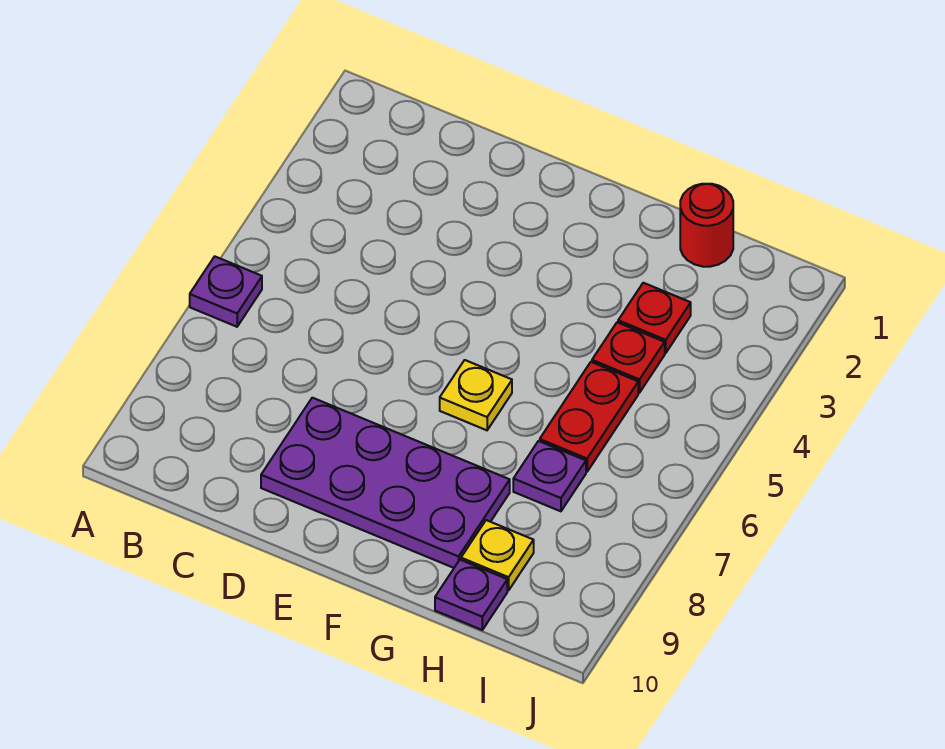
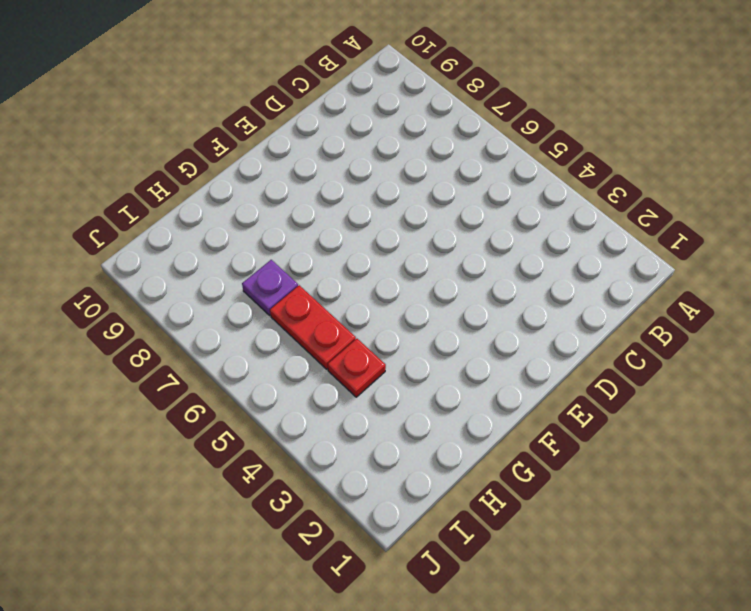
none -> purple plate A6 level 1
none -> purple plate D8:G9 level 1

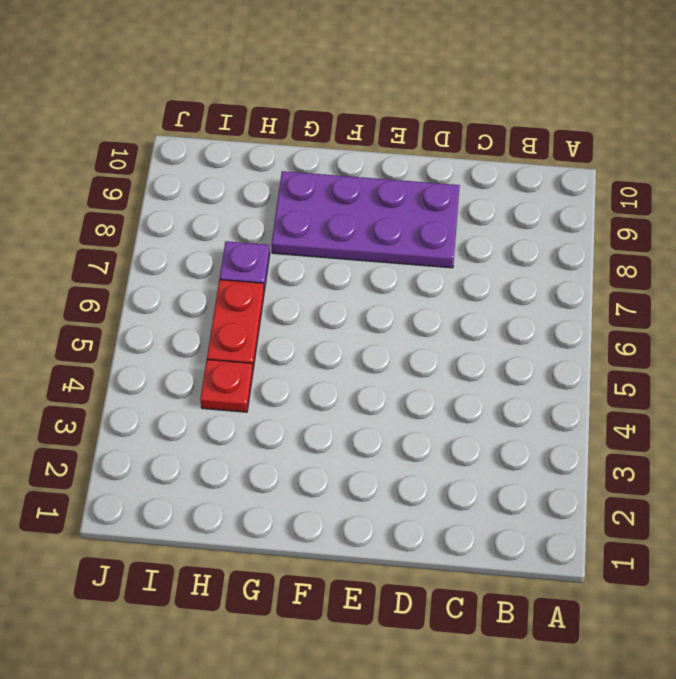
none -> purple plate A6 level 1
none -> yellow plate F6 level 1

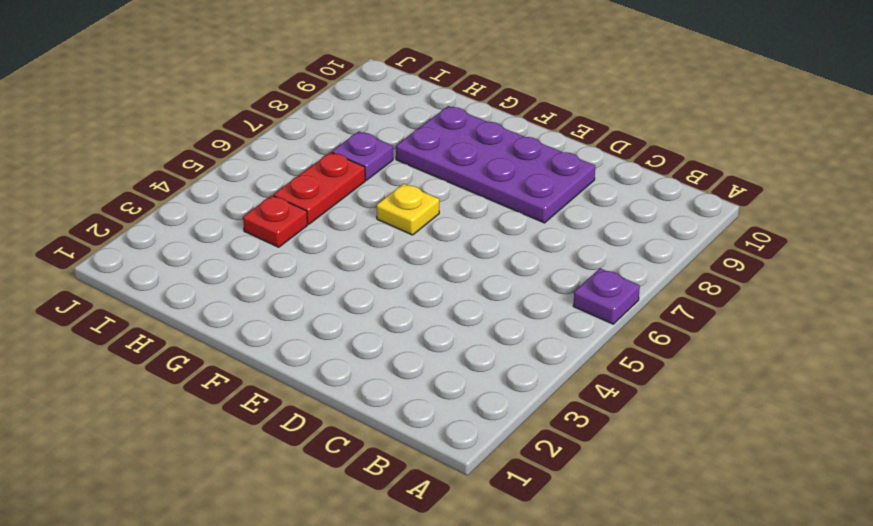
none -> red round brick H1 level 1
none -> red plate H3 level 1

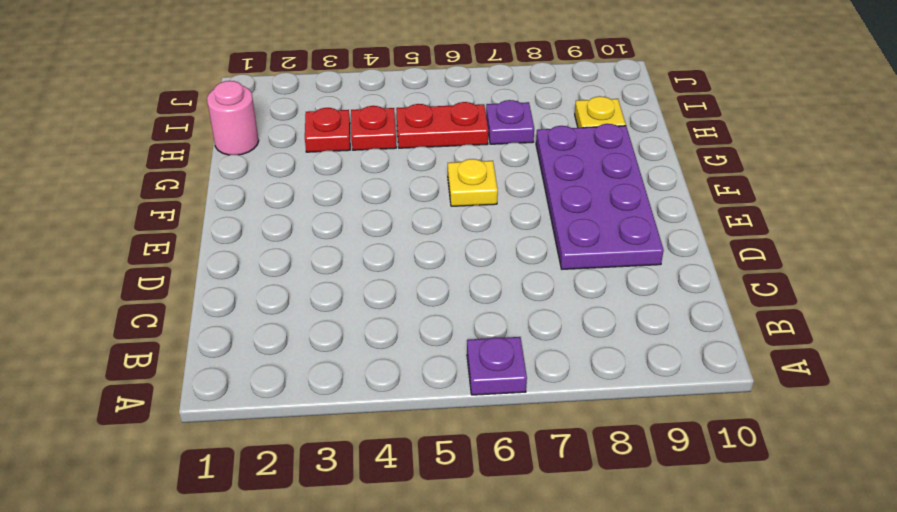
pink round brick H1 level 1 -> red round brick H1 level 1
none -> purple plate H10 level 1

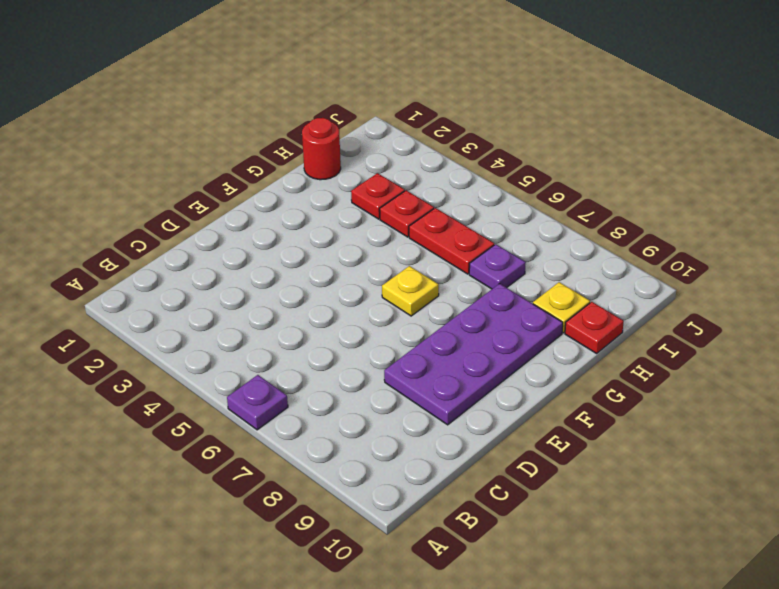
red plate H10 level 1 -> purple plate H10 level 1

